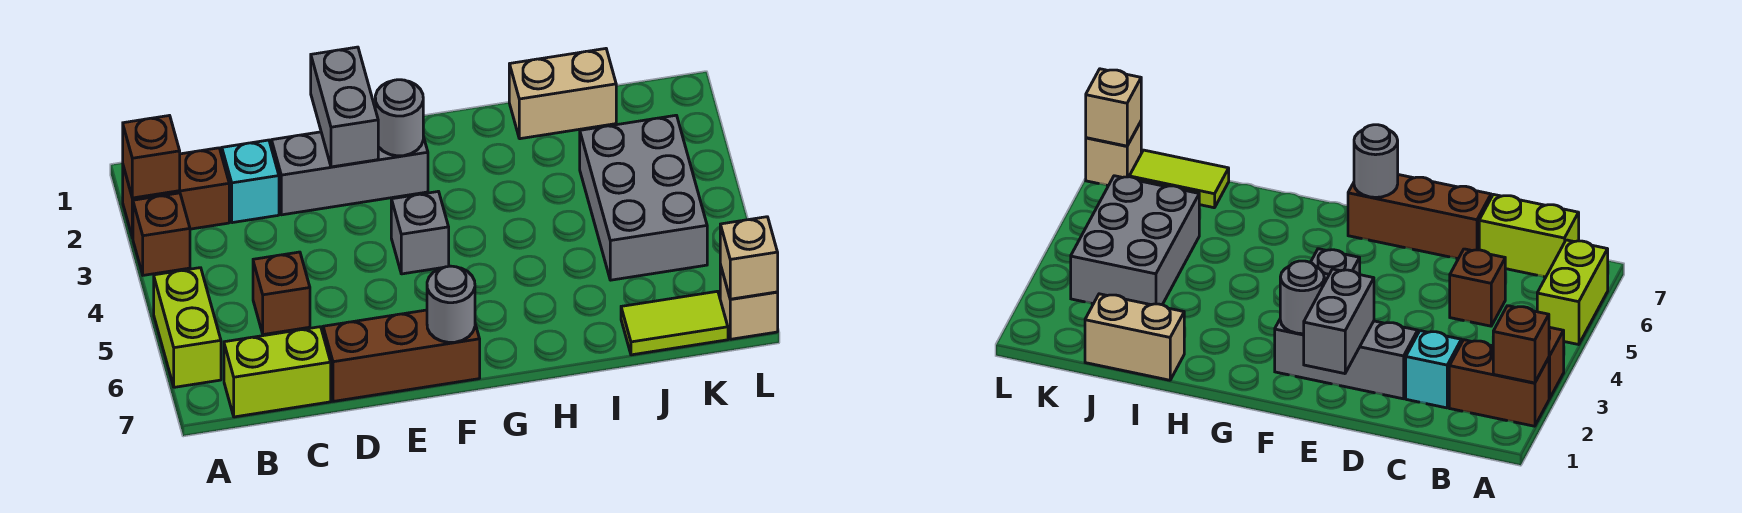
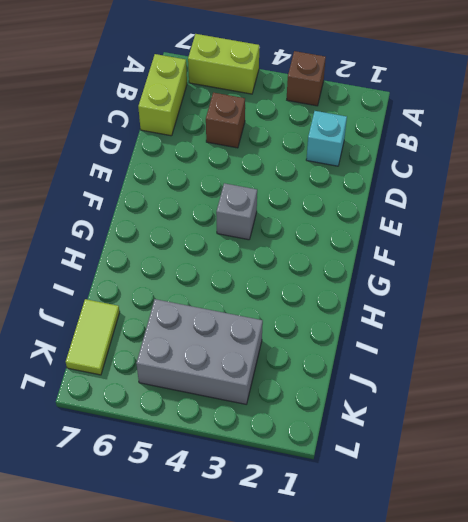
none -> brown brick A2:B2 level 1
none -> grey brick D2:F2 level 1
none -> brown brick D7:F7 level 1

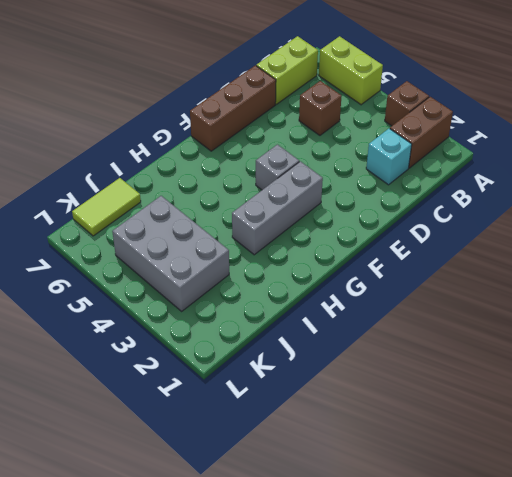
grey brick F3:H3 level 1 -> grey brick D2:F2 level 1
none -> tan brick I1:J1 level 1
none -> tan brick L7 level 1
none -> brown brick A2 level 2

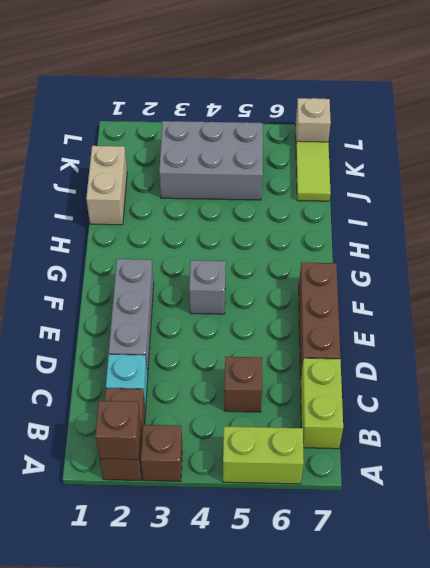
none -> grey brick E1:E2 level 2
none -> grey round brick F2 level 2
none -> grey round brick F7 level 2

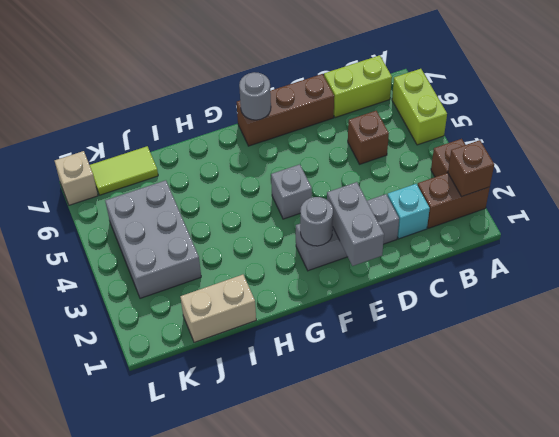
none -> tan brick L7 level 2

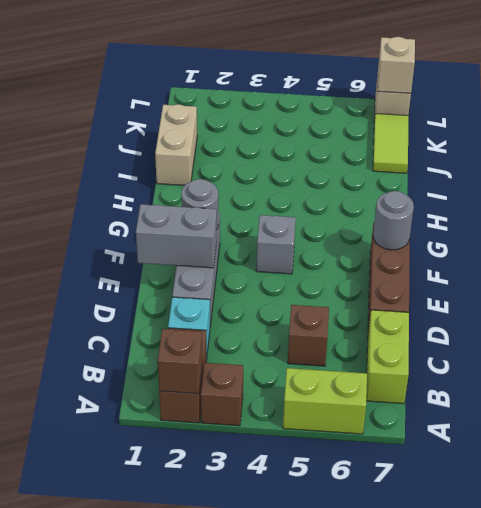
none -> grey brick J3:K5 level 1

